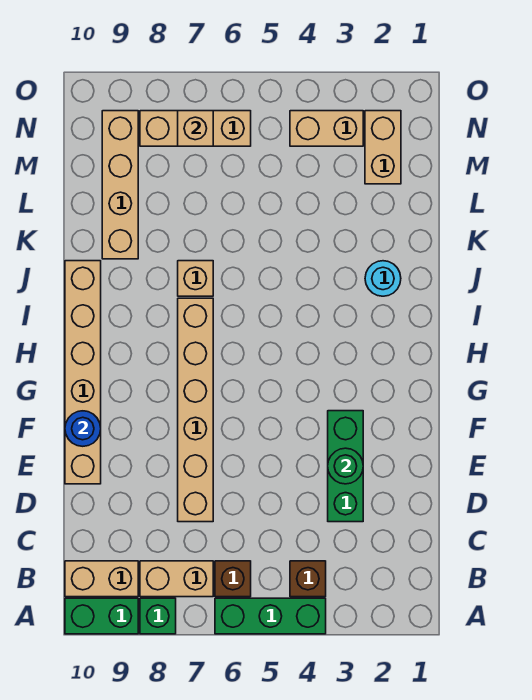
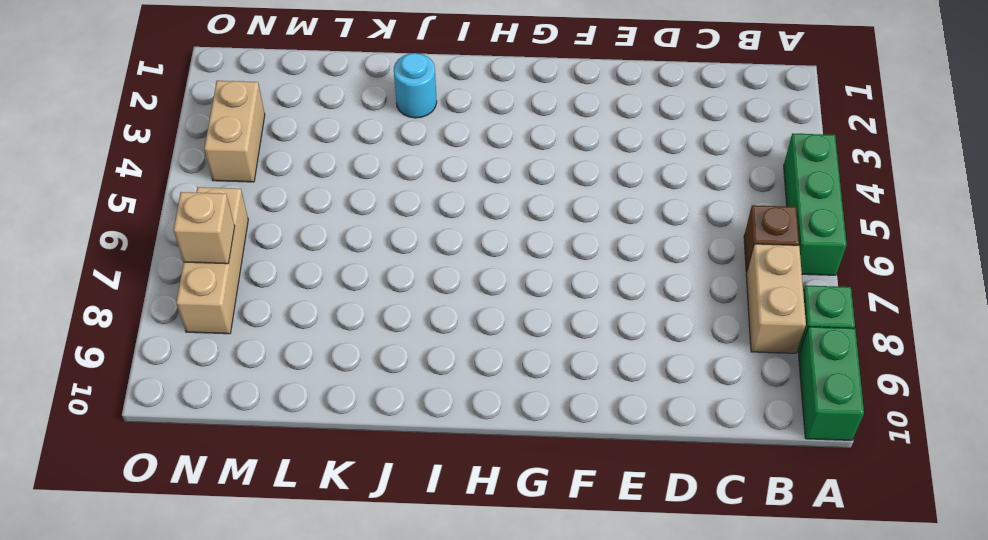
none -> brown brick B4 level 1
none -> tan brick B9:B10 level 1
none -> green brick D3:F3 level 1

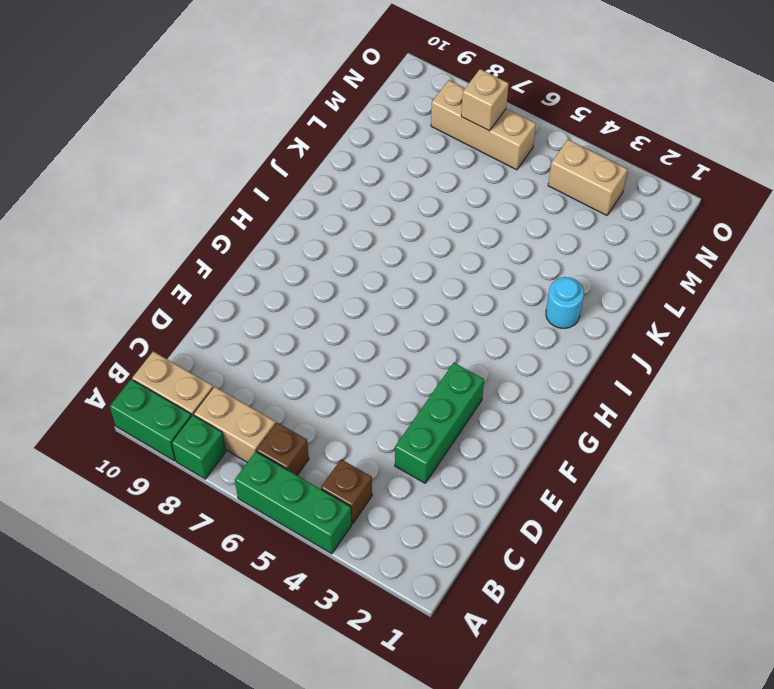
none -> tan brick D7:I7 level 1
none -> tan brick E10:J10 level 1
none -> tan brick J7 level 1

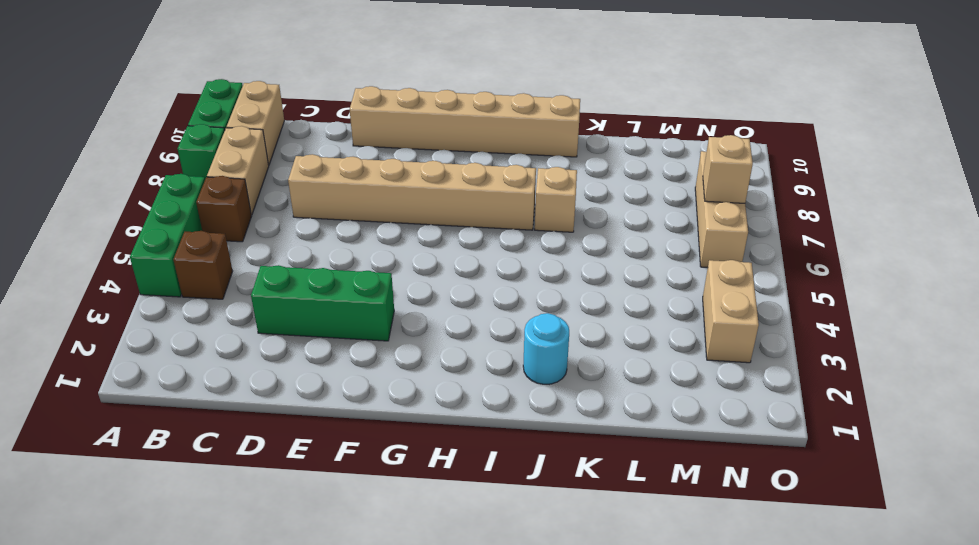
none -> tan brick K9:N9 level 1
none -> tan brick M2:N2 level 1
none -> green round brick E3 level 2

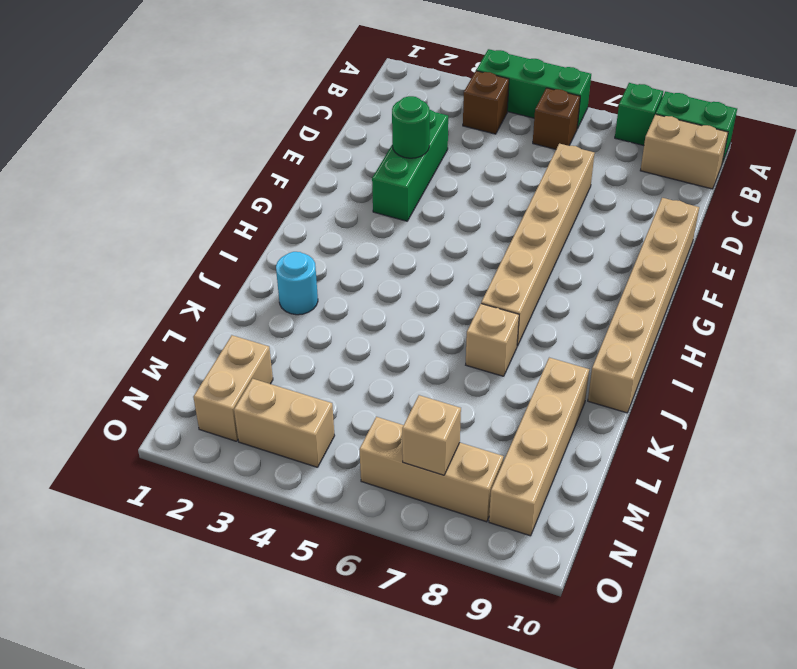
none -> tan brick B7:B8 level 1
none -> blue round brick F10 level 2

